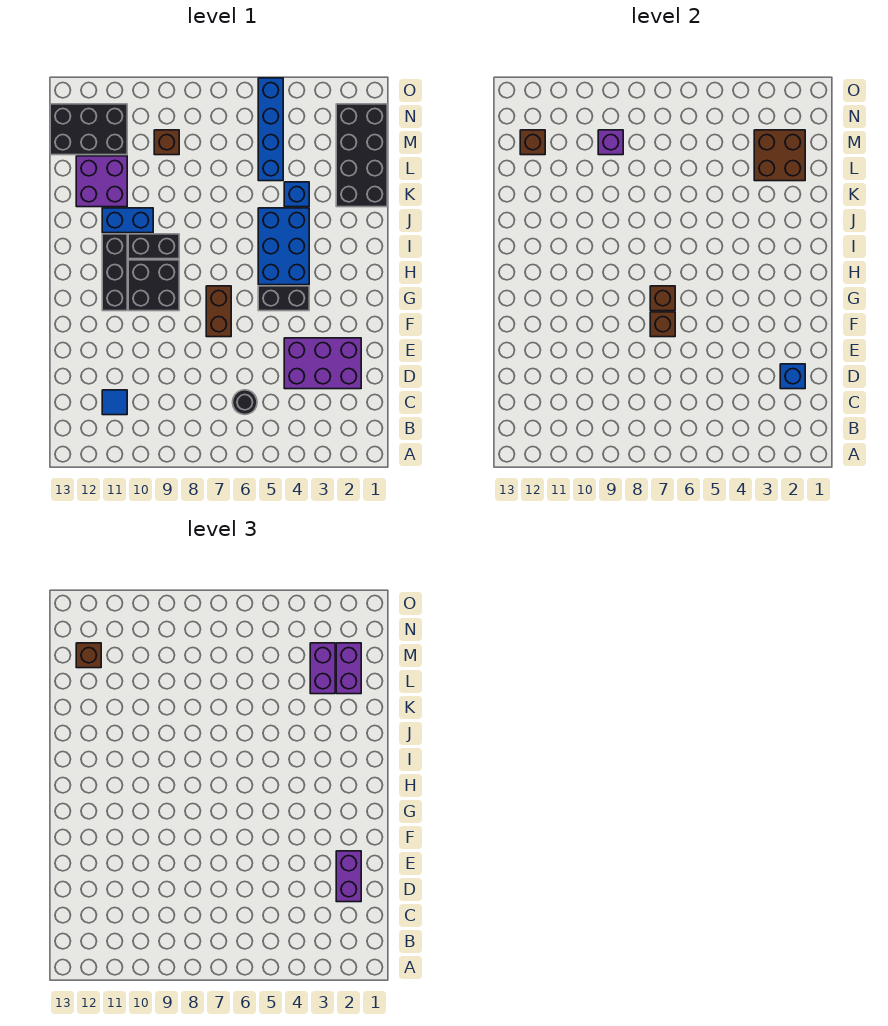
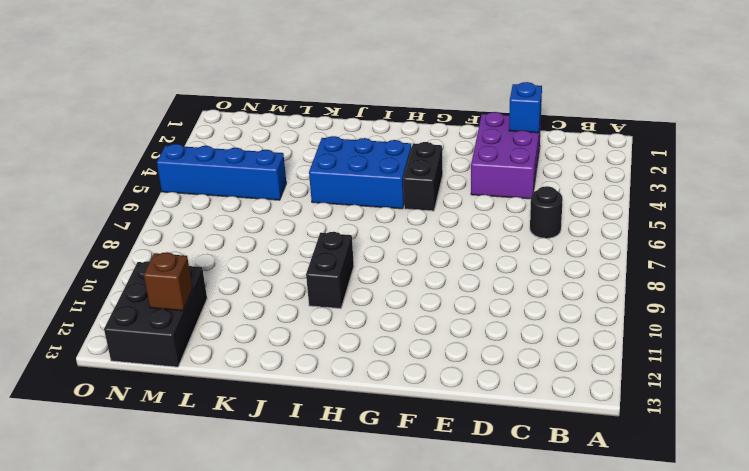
none -> blue tile C11 level 1
none -> brown brick F7:G7 level 1
none -> black brick G9:H10 level 1

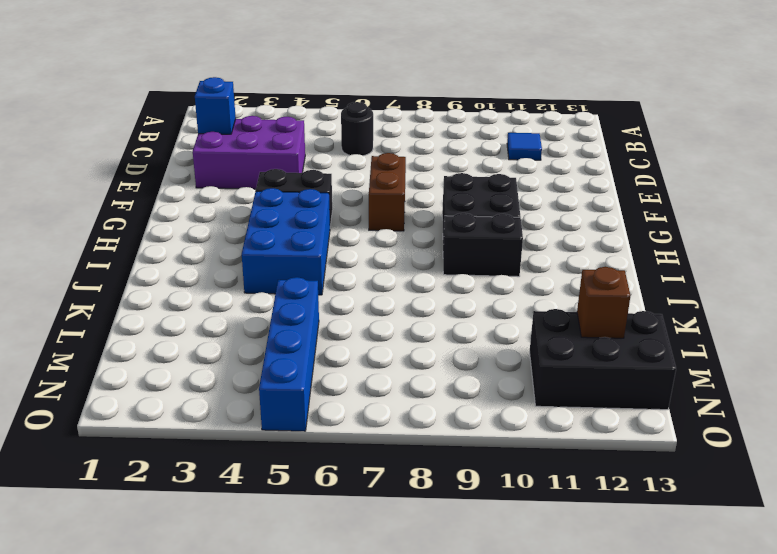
none -> black brick G11:I11 level 1
none -> blue brick J10:J11 level 1
none -> black brick K1:N2 level 1

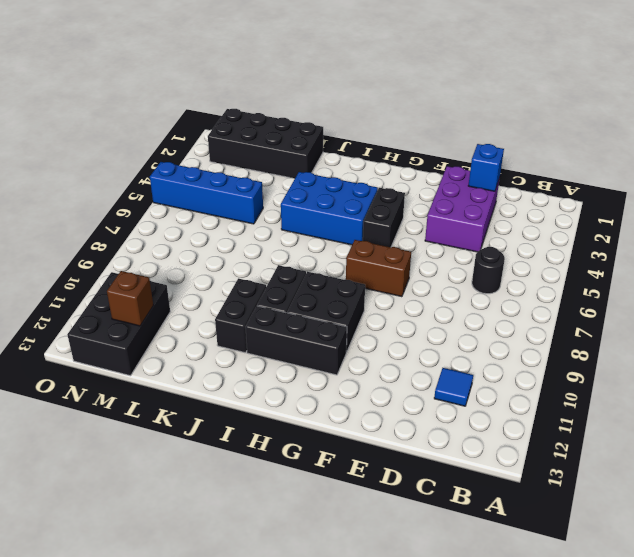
black brick J10:J11 level 1 -> blue brick J10:J11 level 1
none -> blue brick K4 level 1
none -> purple brick K11:L12 level 1
none -> brown brick M9 level 1

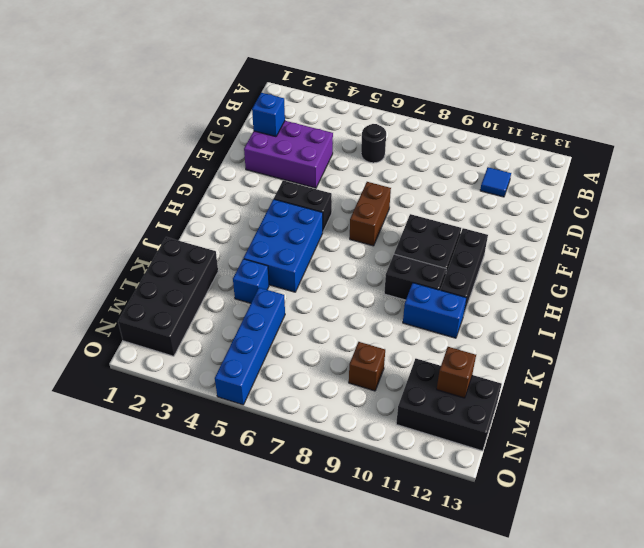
none -> purple brick K11:L12 level 1
none -> brown brick F7 level 2
none -> brown brick G7 level 2

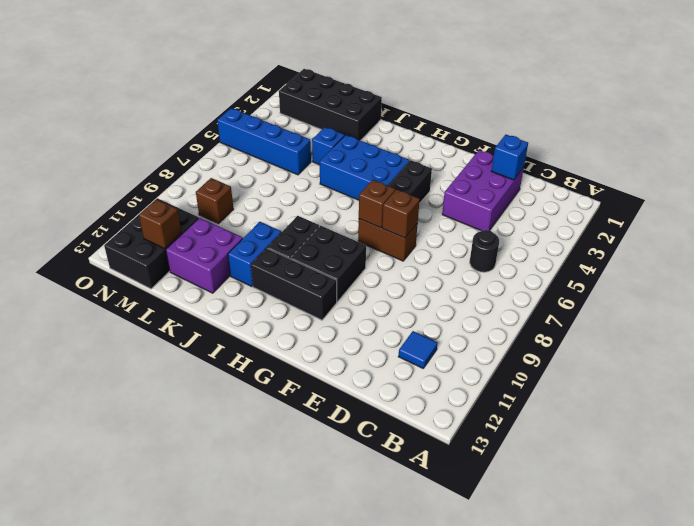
none -> brown brick L2:M3 level 2
none -> purple brick M9 level 2
none -> purple brick D2:E2 level 3

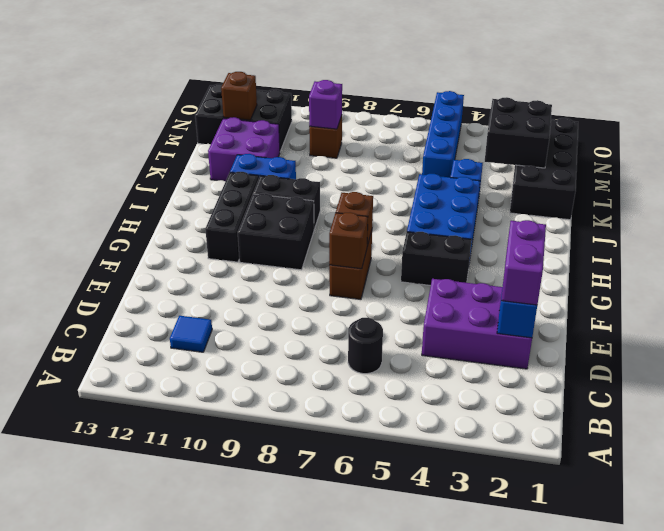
black brick L2:M3 level 2 -> brown brick L2:M3 level 2
none -> purple brick L2:M2 level 3
none -> purple brick L3:M3 level 3
none -> brown brick M12 level 3

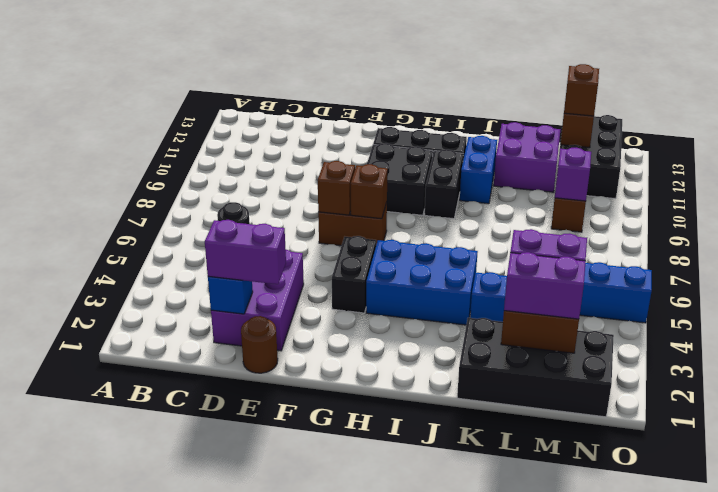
brown round brick E1 level 1 -> none
none -> blue tile C11 level 1

